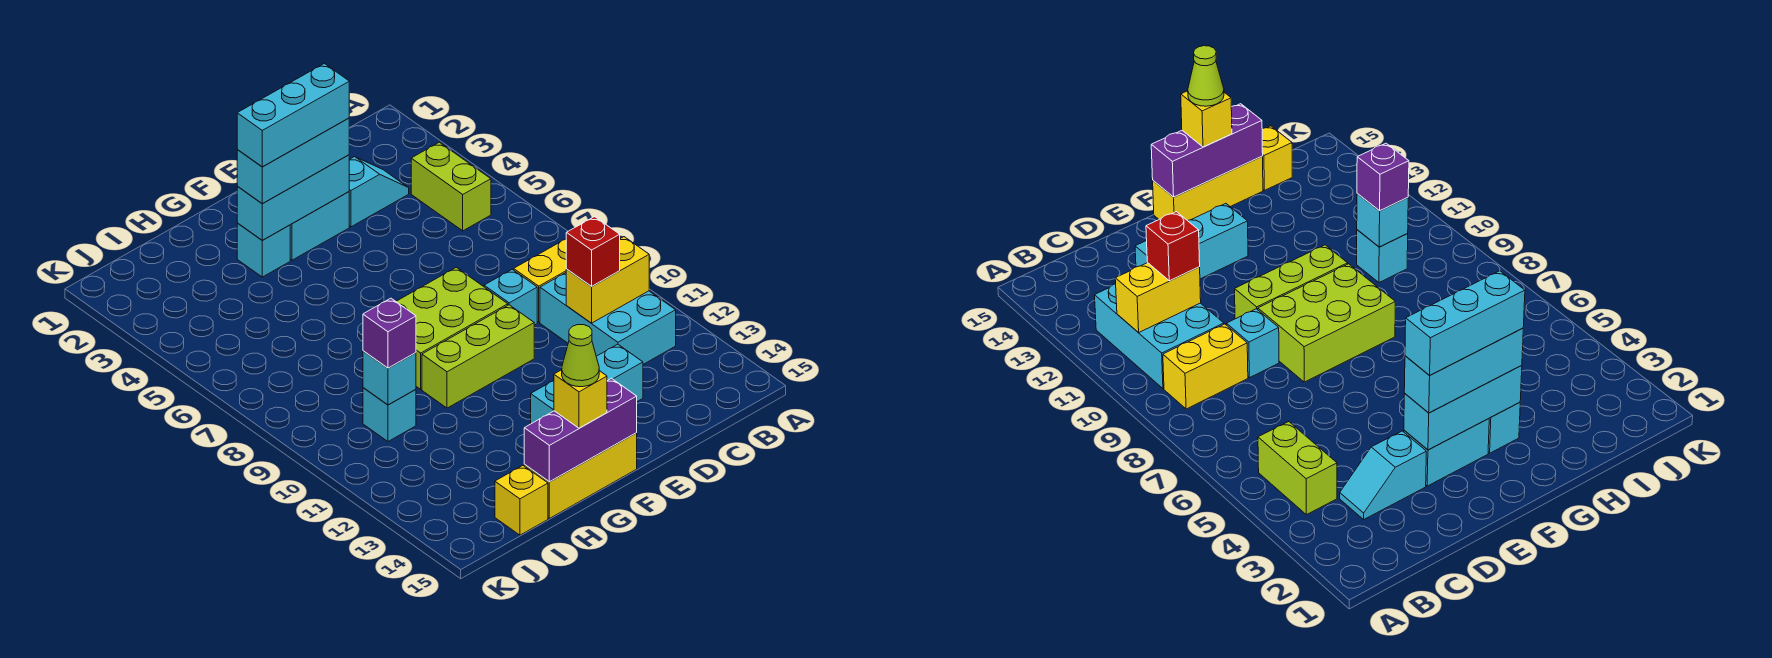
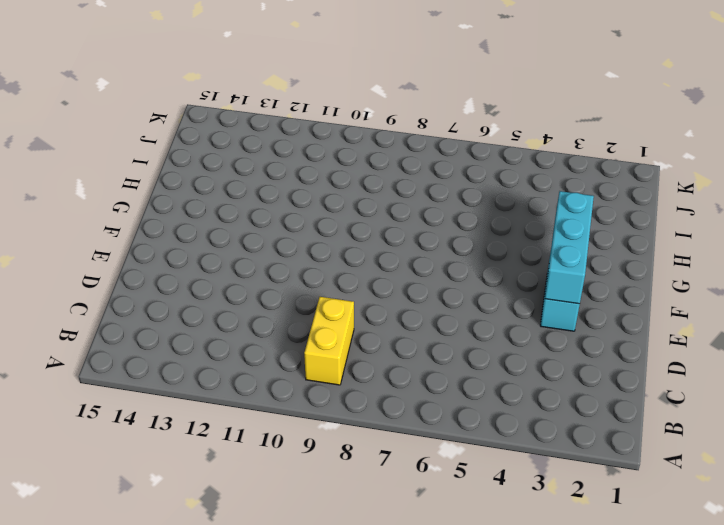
none -> lime brick B4:B5 level 1
none -> cyan brick B10:C12 level 1
none -> cyan slope C3:D3 level 1 top D

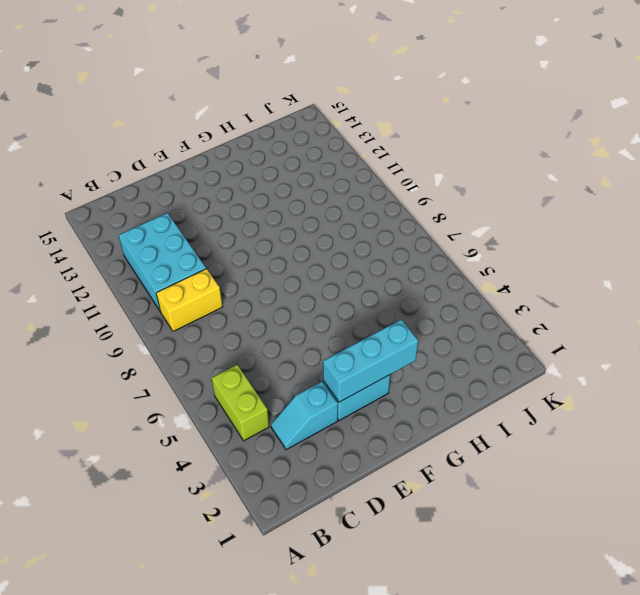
none -> cyan brick D9 level 1
none -> cyan brick D13:F13 level 1
none -> lime brick E8:G9 level 1

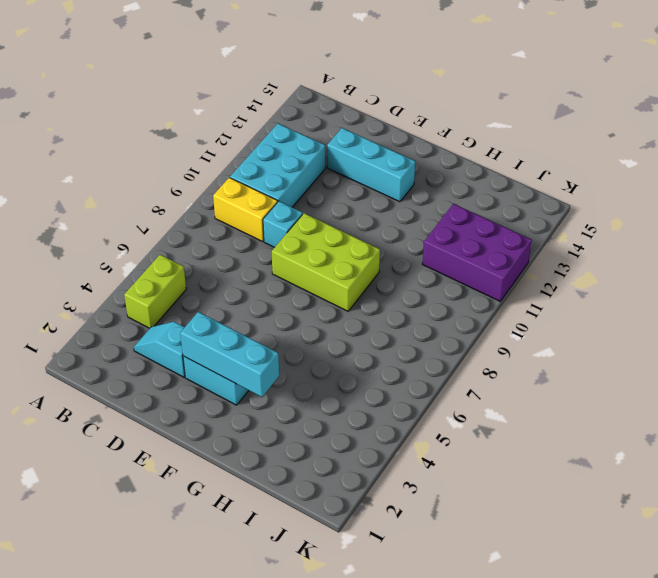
purple brick I11:K12 level 1 -> none
none -> lime brick E10:G10 level 1
none -> yellow brick F15:H15 level 1
none -> cyan brick G3 level 1

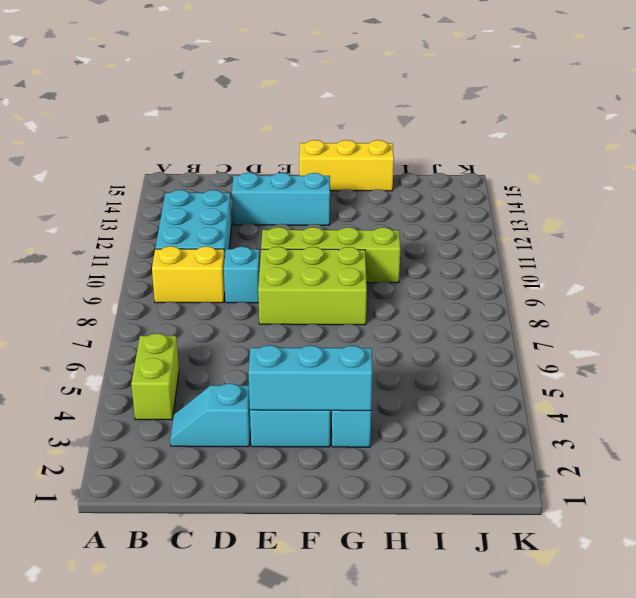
lime brick E10:H10 level 1 -> lime brick E10:G10 level 1
none -> cyan brick I10 level 1
none -> yellow brick I15 level 1
none -> yellow brick B11:C11 level 2

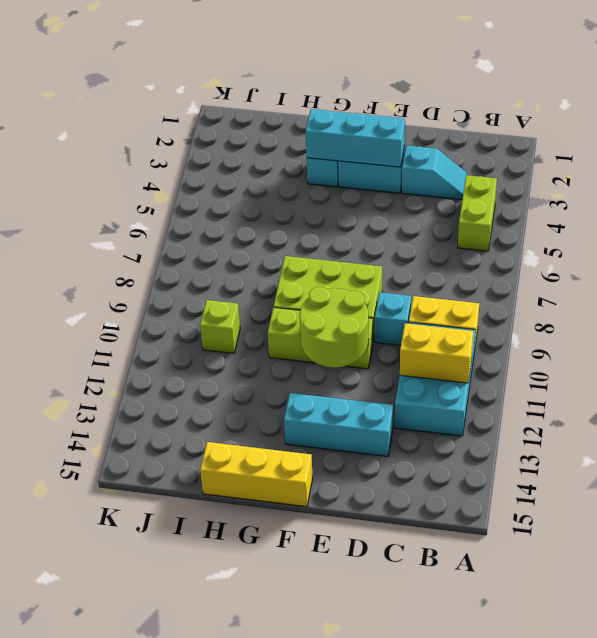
lime round brick E10:F11 level 2 -> none
lime brick I10 level 1 -> cyan brick I10 level 1
none -> yellow brick I15 level 1
none -> purple brick F15:H15 level 2
none -> cyan brick I10 level 2

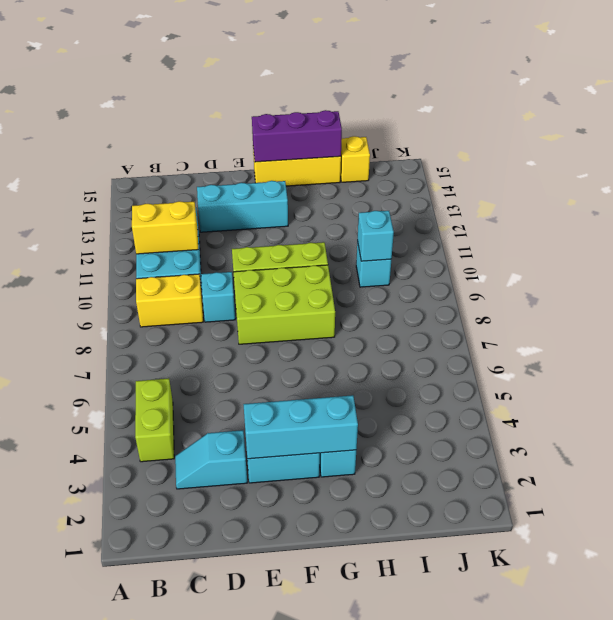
none -> red brick C11 level 3
none -> cyan brick E3:G3 level 3
none -> yellow brick G15 level 3

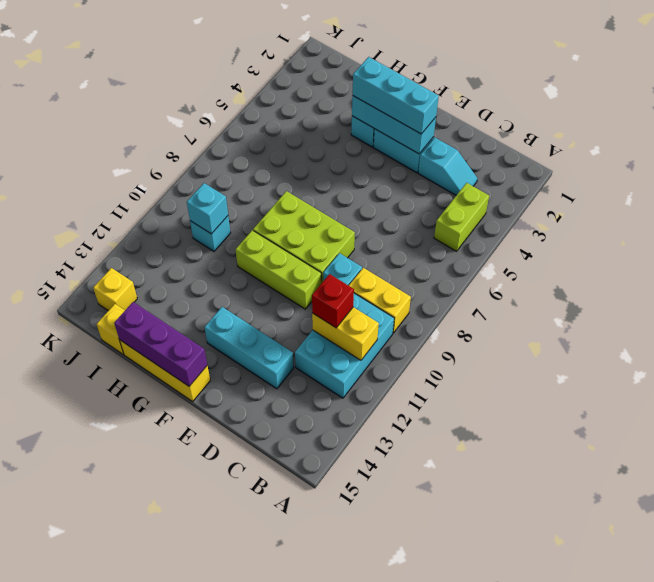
yellow brick J14 level 1 -> yellow brick G15 level 3
none -> purple brick I10 level 3
none -> cyan brick E3:G3 level 4
none -> lime cone G15 level 4

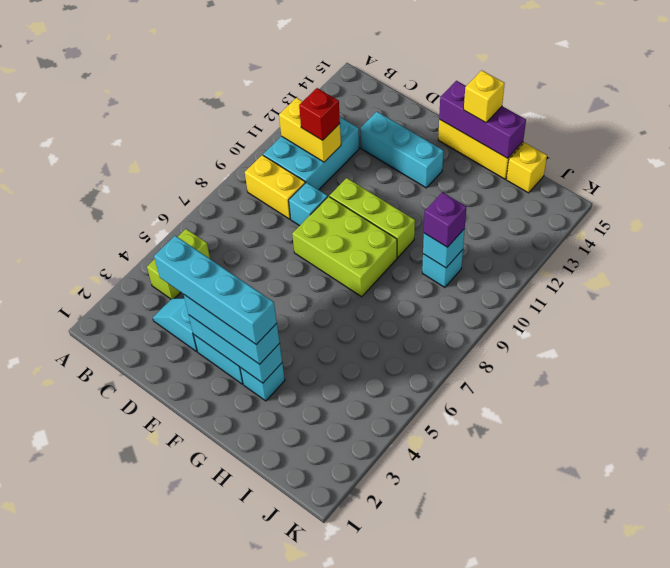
cyan brick D3:G3 level 4 -> cyan brick E3:G3 level 4
none -> lime cone G15 level 4

